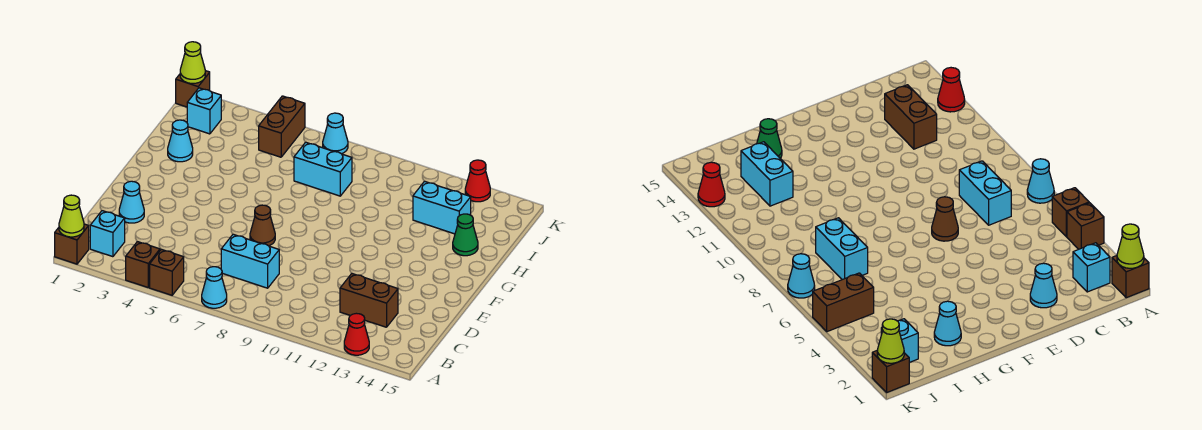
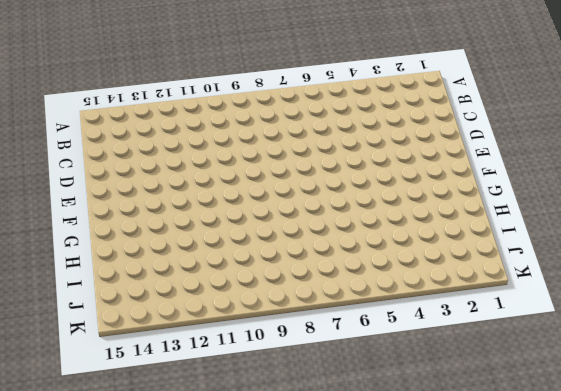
none -> brown brick A1 level 1
none -> brown brick A4 level 1
none -> brown brick A5 level 1

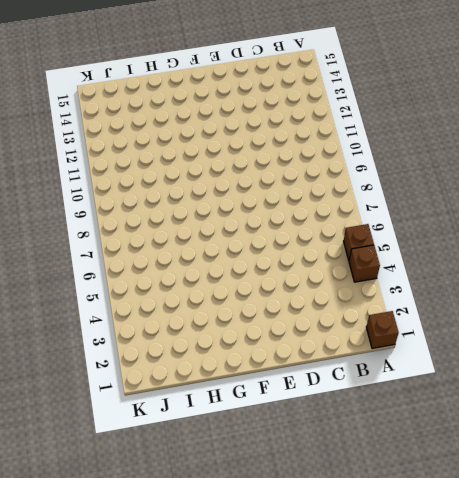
none -> cyan cone A7 level 1
none -> red cone A13 level 1
none -> cyan brick B2 level 1

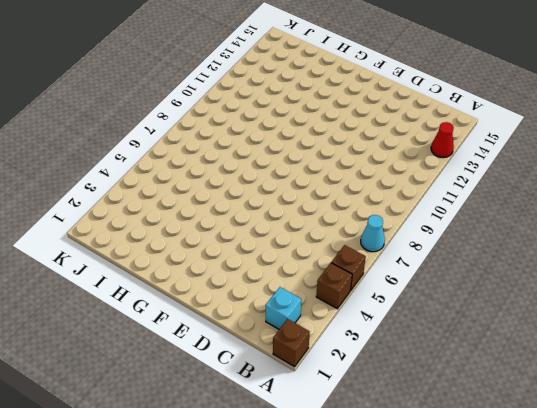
none -> cyan brick C7:C8 level 1
none -> brown brick C12:C13 level 1
none -> cyan cone D2 level 1

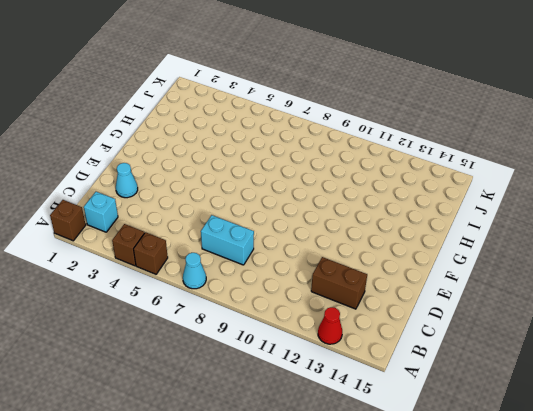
none -> brown cone E7 level 1
none -> cyan cone H2 level 1
none -> green cone H14 level 1

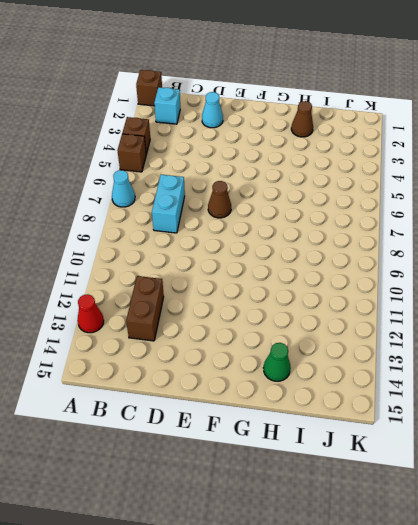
brown cone H2 level 1 -> cyan cone H2 level 1
none -> cyan brick I7:I8 level 1
none -> cyan brick I12:I13 level 1
none -> cyan brick J2 level 1

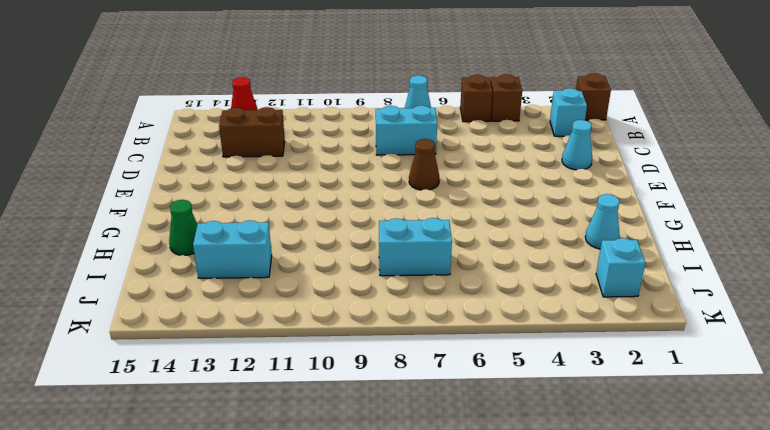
none -> brown brick J5:K5 level 1
none -> brown brick K1 level 1
none -> cyan cone K7 level 1

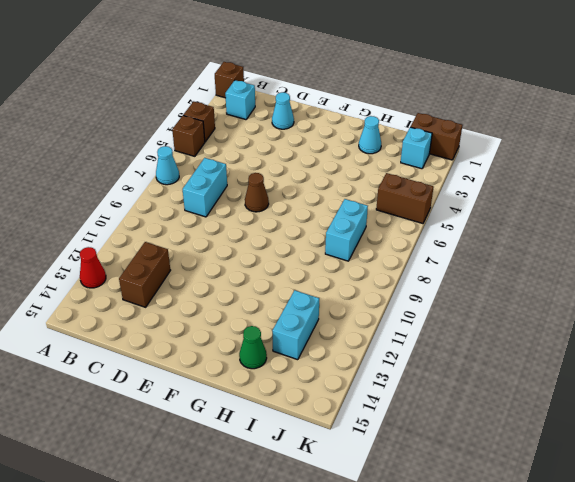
brown brick J1:K1 level 1 -> brown brick K1 level 1
none -> cyan cone K7 level 1
none -> red cone K13 level 1
none -> lime cone A1 level 2

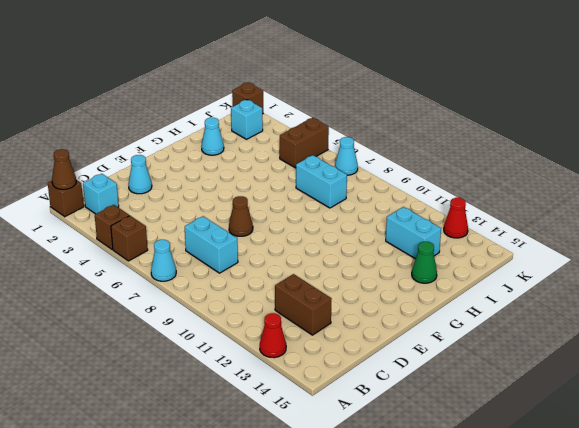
brown cone A1 level 2 -> lime cone A1 level 2
none -> lime cone K1 level 2

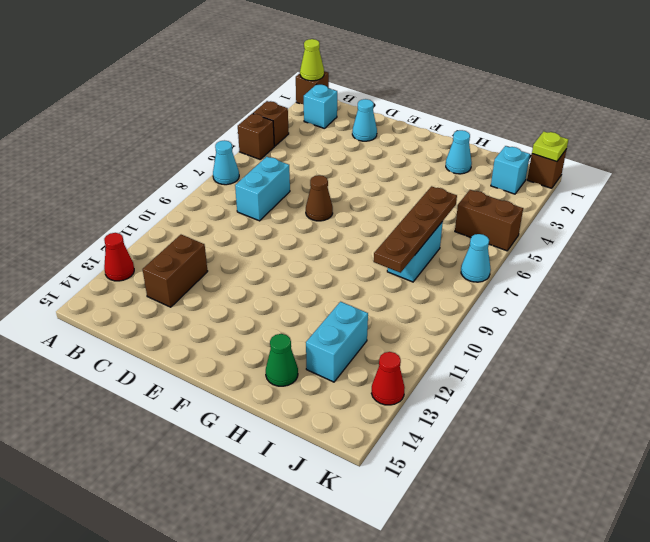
brown plate I6:I9 level 2 -> none
lime plate K1 level 2 -> lime cone K1 level 2

